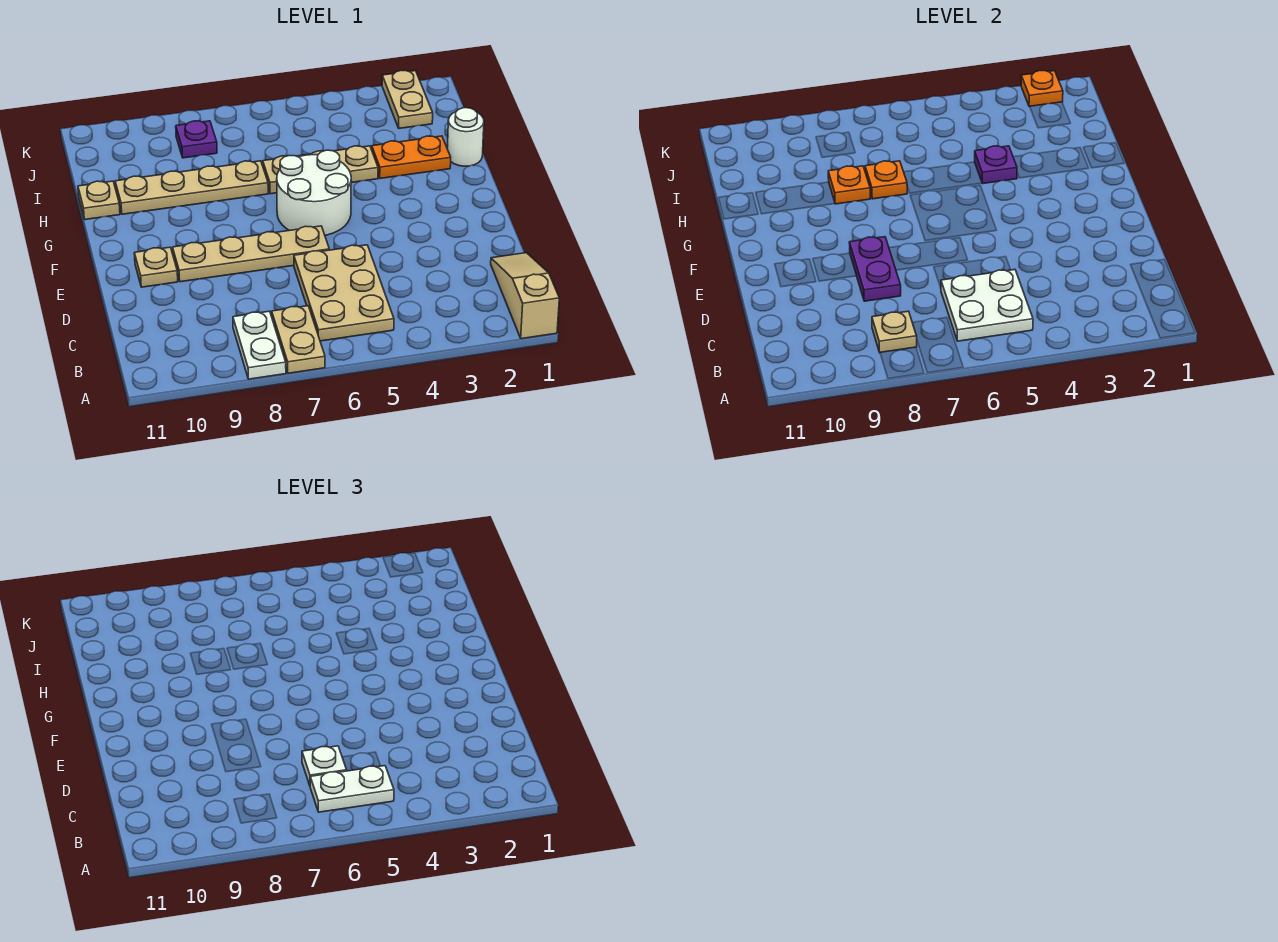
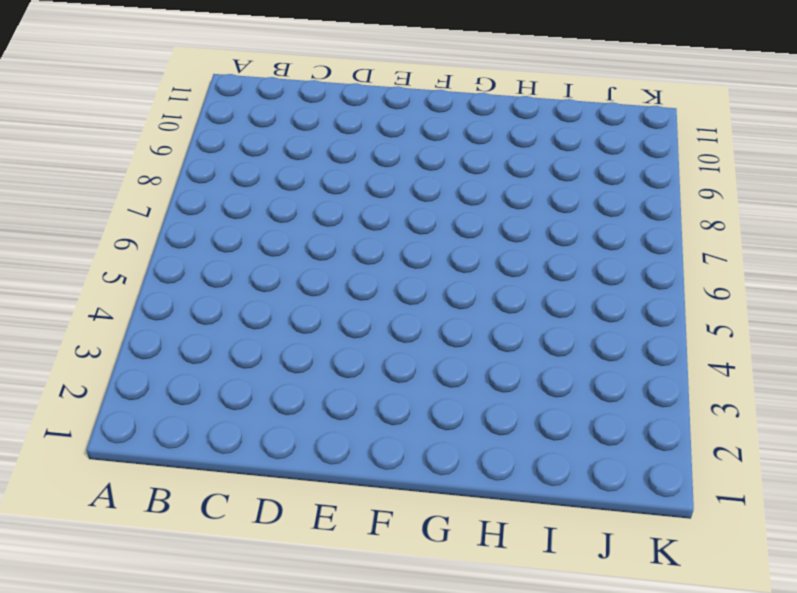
none -> tan slope A1:C1 level 1 top A
none -> tan plate A7:B7 level 1
none -> white plate A8:B8 level 1

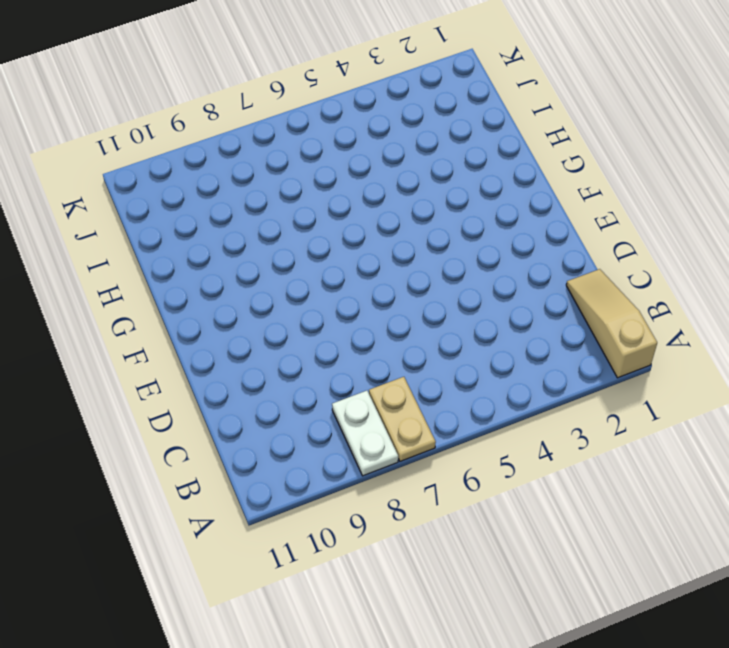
none -> tan plate B5:D6 level 1
none -> tan plate E6:E9 level 1
none -> tan plate E10 level 1

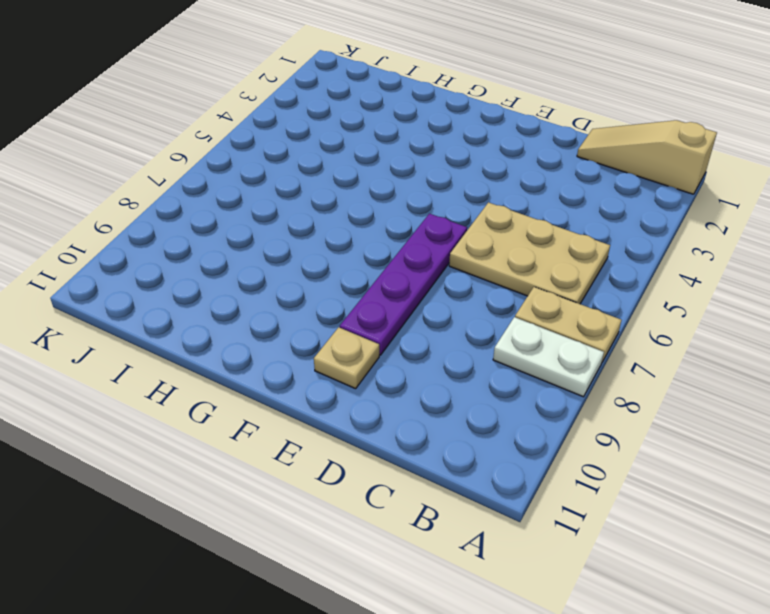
purple plate E6:E9 level 1 -> tan plate E6:E9 level 1
none -> white round brick F5:G6 level 1
none -> white round brick H1 level 1
none -> orange plate H2:H3 level 1

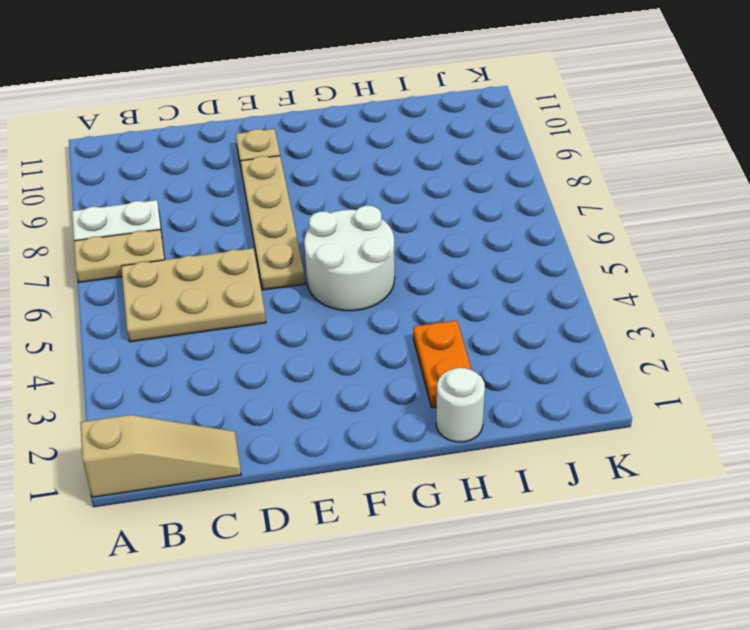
none -> tan plate H4:H6 level 1
none -> tan plate H7:H10 level 1
none -> tan plate H11 level 1

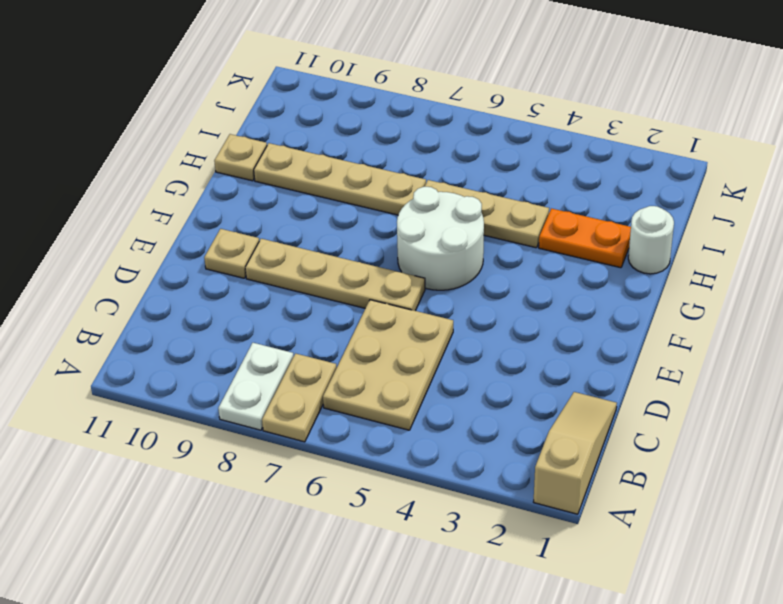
none -> tan plate J2:K2 level 1
none -> purple plate J8 level 1
none -> white plate B5:C6 level 2

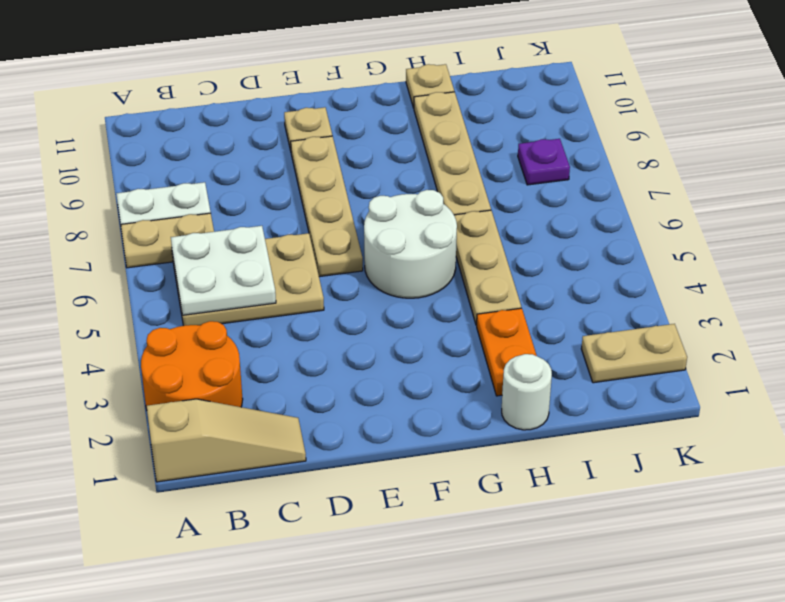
orange round brick A2:B3 level 1 -> none
none -> tan plate B8 level 2
none -> purple plate D8:E8 level 2
none -> purple plate H4 level 2

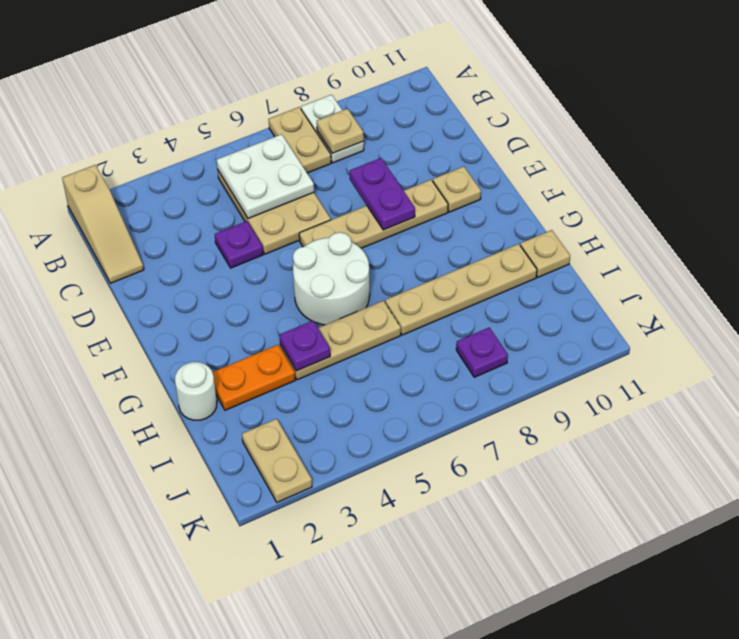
purple plate D4 level 1 -> none
none -> orange plate H7 level 2
none -> orange plate H8 level 2
none -> orange plate K2 level 2

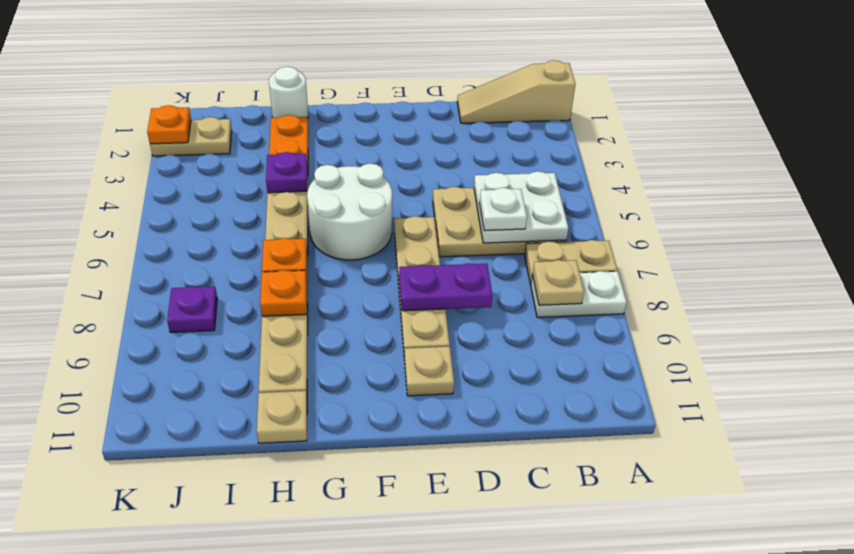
none -> white plate B5:B6 level 3

